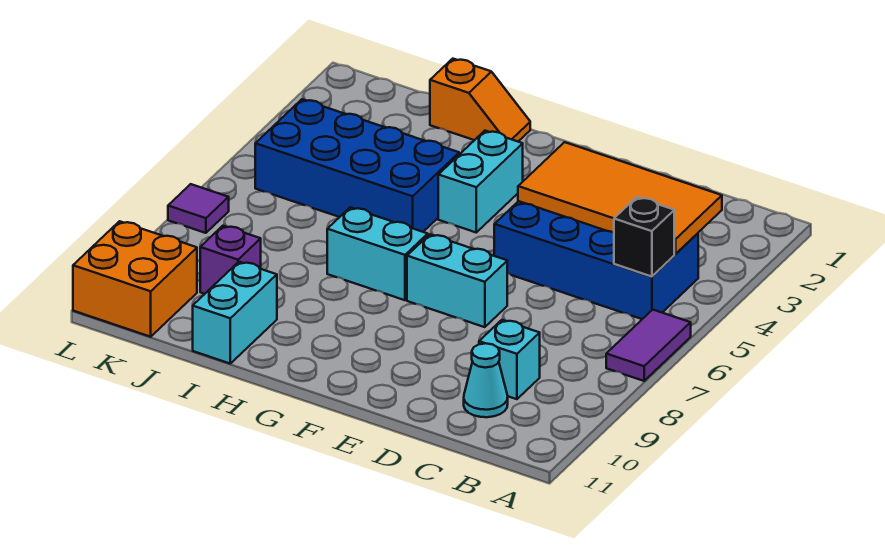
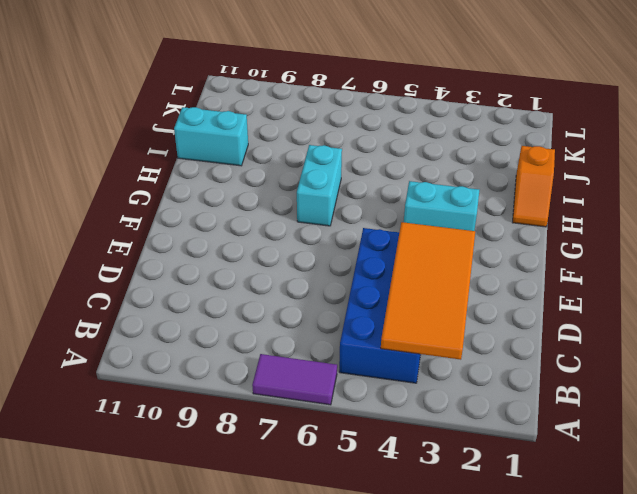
none -> cyan brick C9 level 1
none -> cyan cone C10 level 1
none -> cyan brick E7:F7 level 1

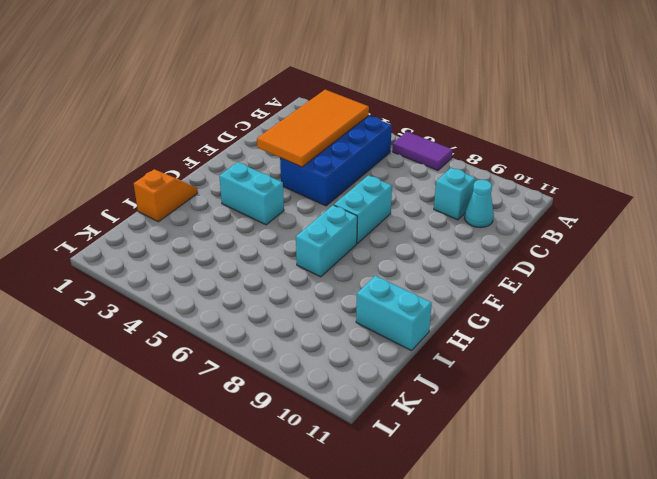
none -> blue brick H4:K5 level 1
none -> purple brick J9 level 1
none -> orange brick K10:L11 level 1

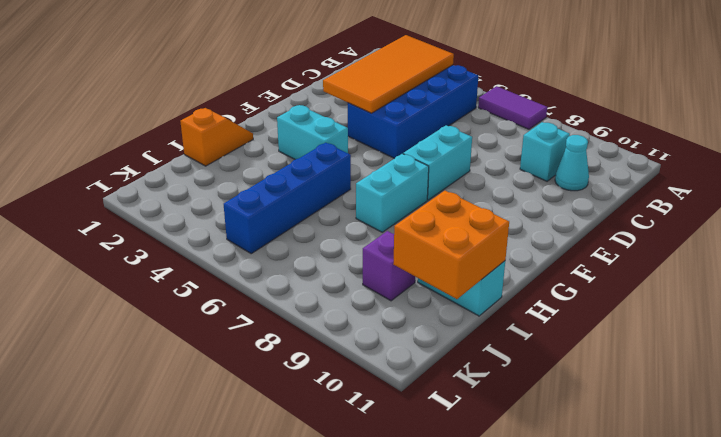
blue brick H5:K5 level 1 -> blue brick H4:K5 level 1
orange brick I10:J11 level 2 -> orange brick K10:L11 level 1
none -> purple tile L7 level 1
none -> black brick B5 level 2

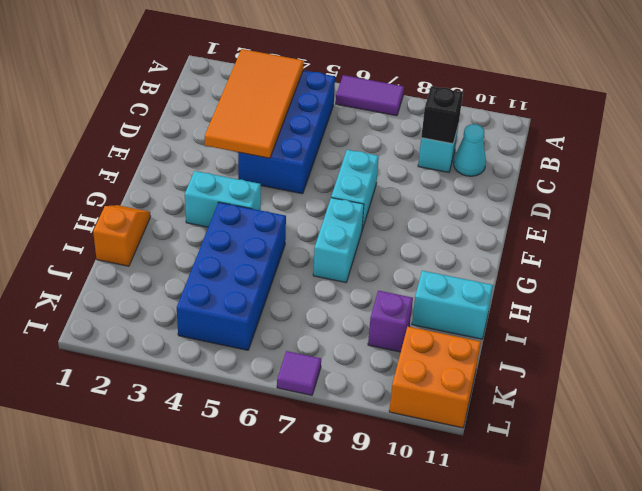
black brick C9 level 2 -> black brick B5 level 2

